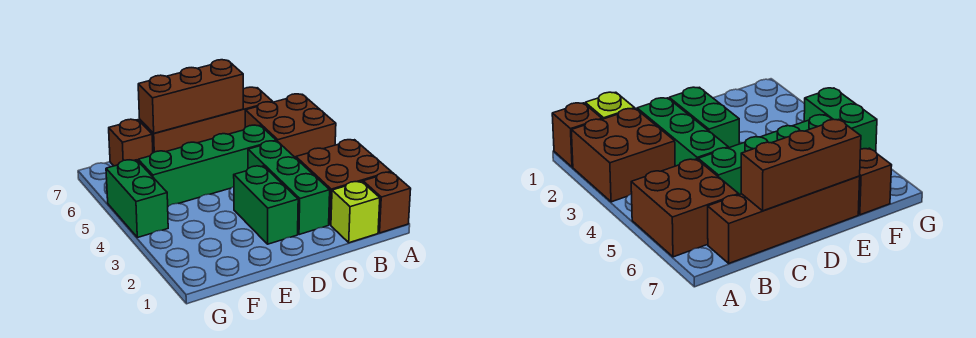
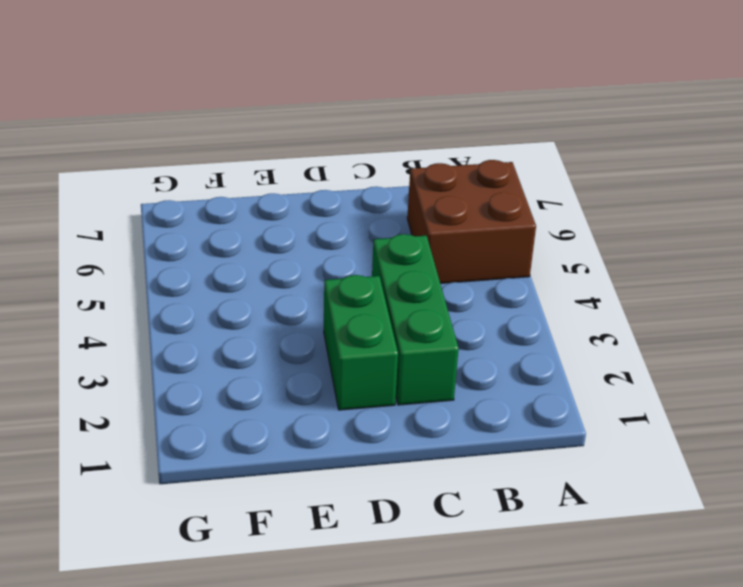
none -> brown brick A1 level 1
none -> brown brick A2:B3 level 1

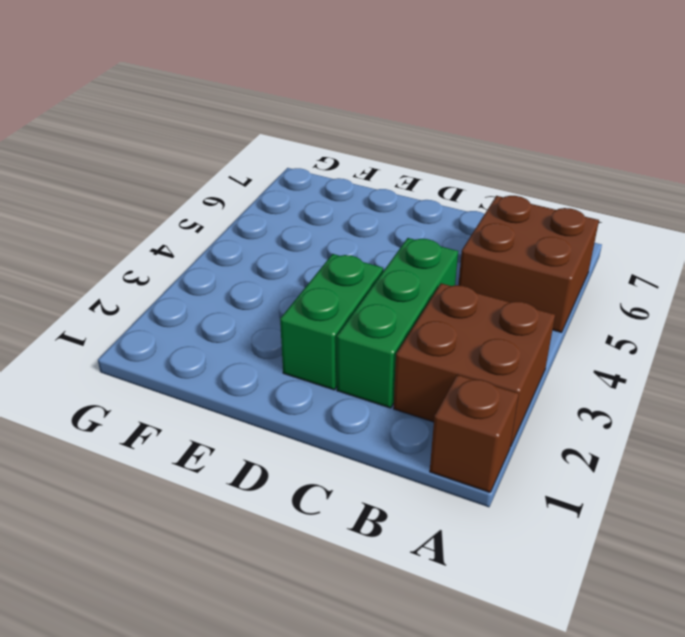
none -> lime brick B1 level 1
none -> brown brick B7:E7 level 1

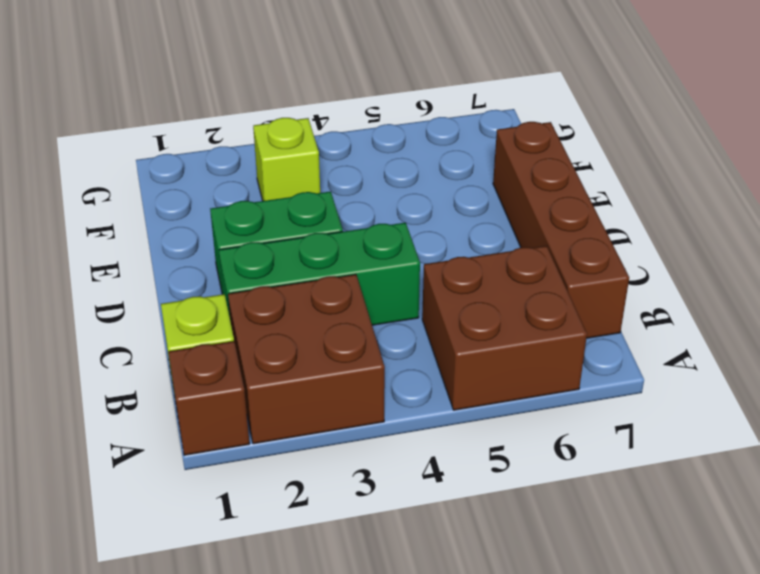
lime brick F3 level 1 -> none
none -> green brick C5:F5 level 1
none -> brown brick F7 level 1

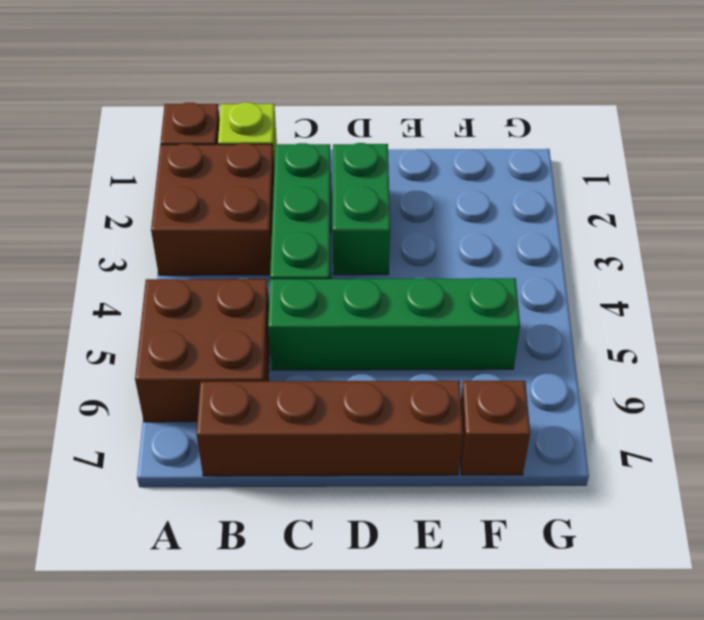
none -> green brick G4:G5 level 1
none -> brown brick C7:E7 level 2

